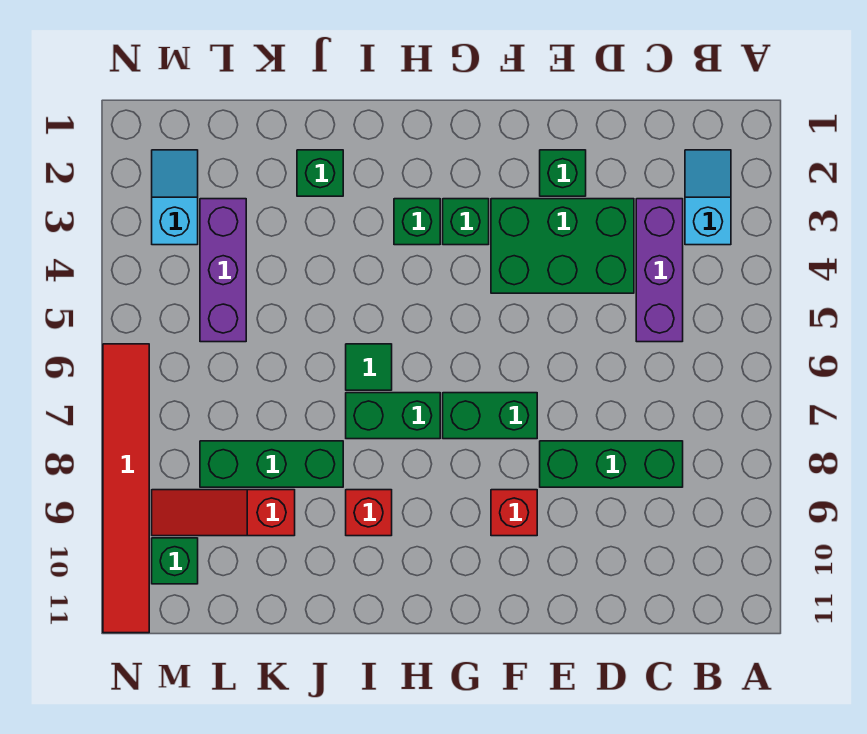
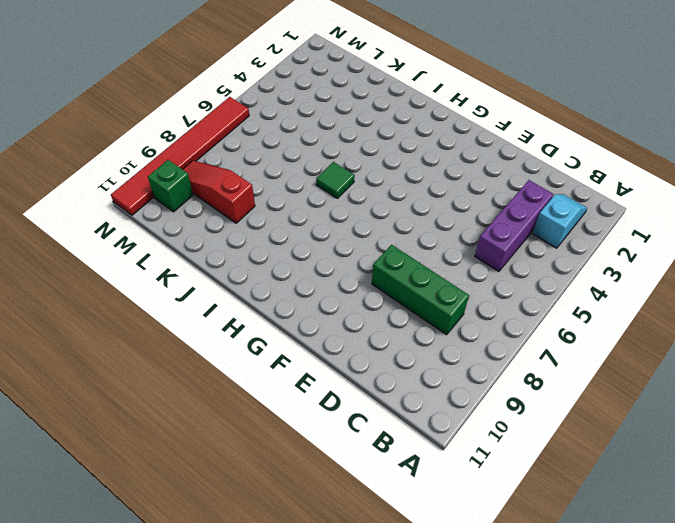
none -> green brick D3:F4 level 1
none -> green brick E2 level 1
none -> green brick F7:G7 level 1

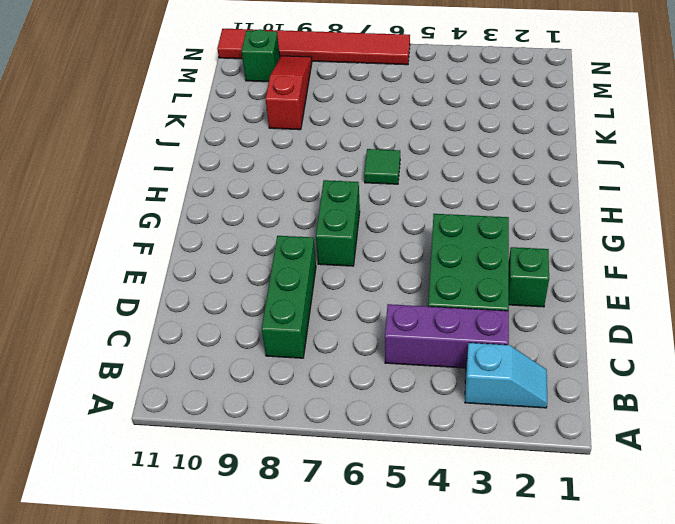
none -> red brick F9 level 1
none -> green brick G3 level 1
none -> green brick H3 level 1

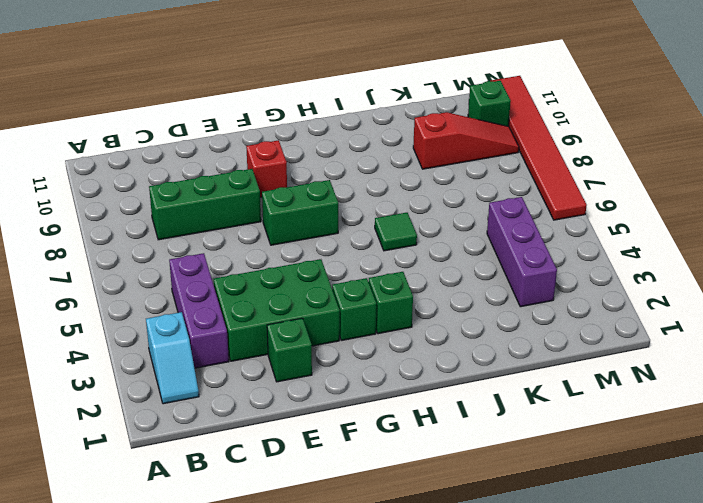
none -> green brick H7:I7 level 1
none -> red brick I9 level 1
none -> green brick J2 level 1

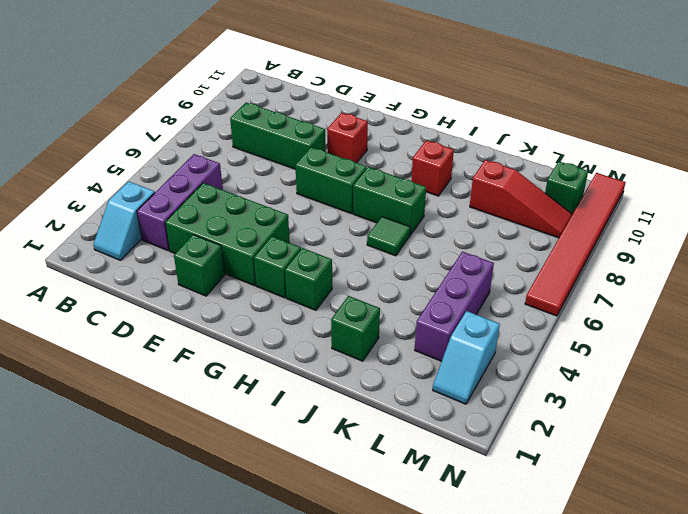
none -> green brick J8:L8 level 1

